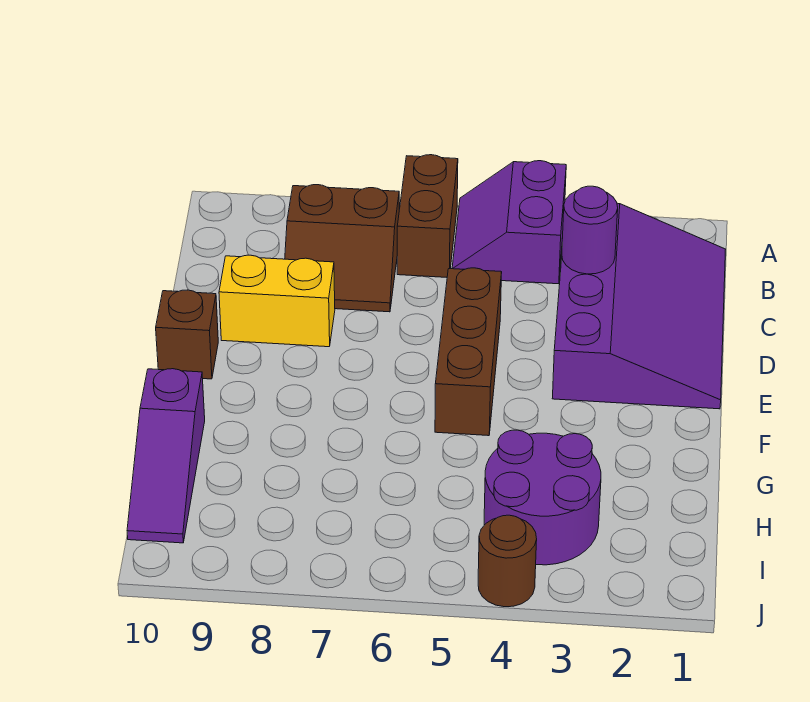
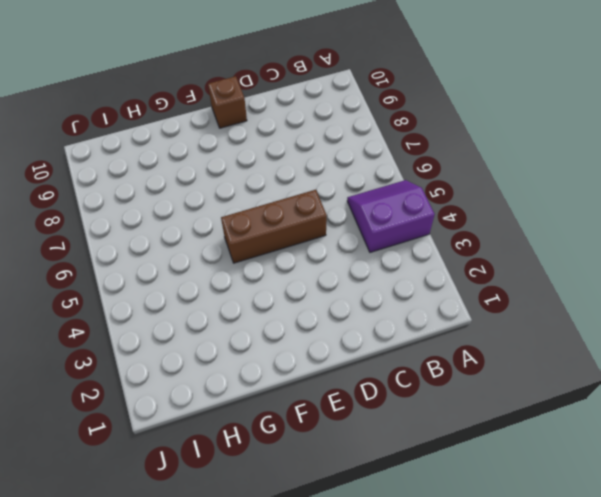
none -> brown brick A6:B6 level 1
none -> purple slope B1:E3 level 1 top 3

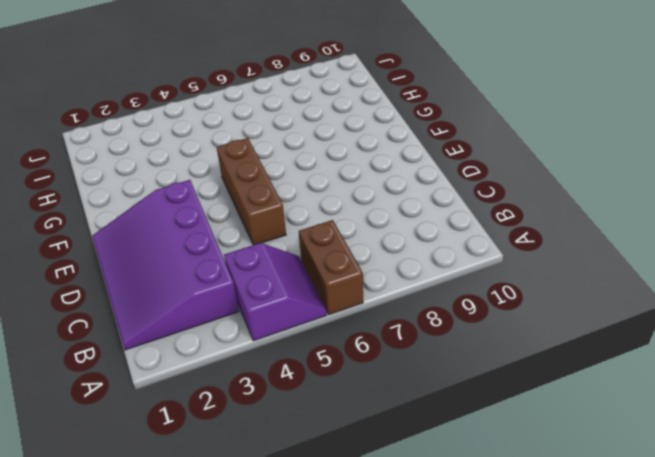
none -> brown slope B7:C8 level 1 top B
none -> yellow brick D8:D9 level 1

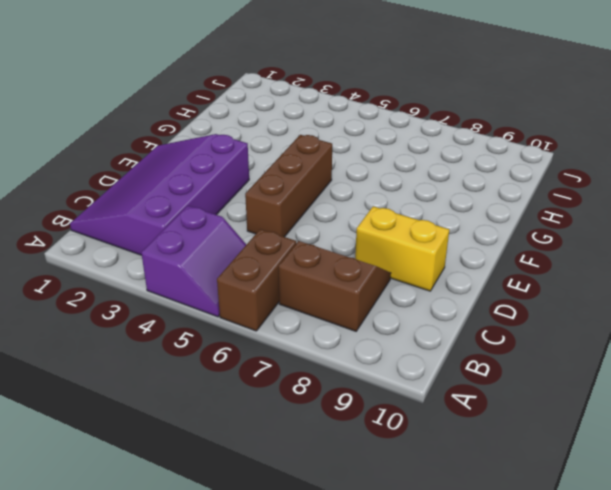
none -> brown brick E10 level 1
none -> purple slope G10:I10 level 1 top G

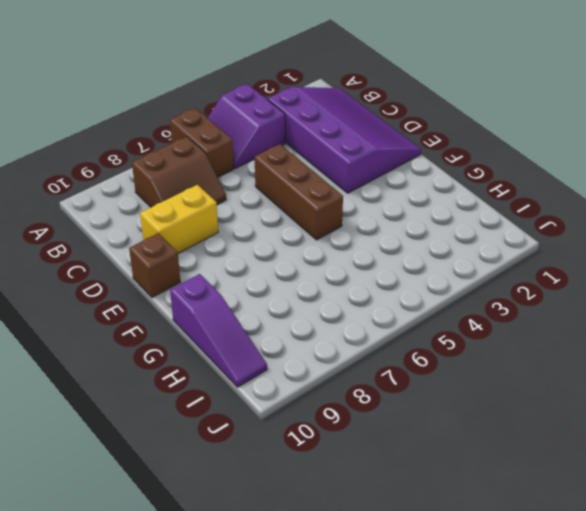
none -> purple round brick H3:I4 level 1
none -> brown round brick J4 level 1

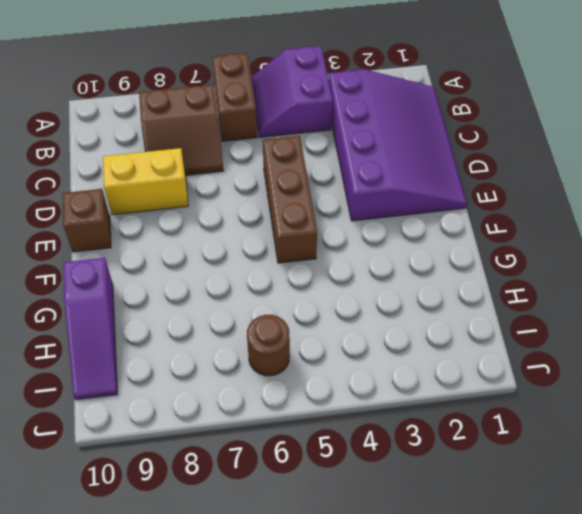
brown round brick I6 level 1 -> brown round brick J4 level 1
none -> purple round brick H3:I4 level 1
none -> purple round brick C3 level 2

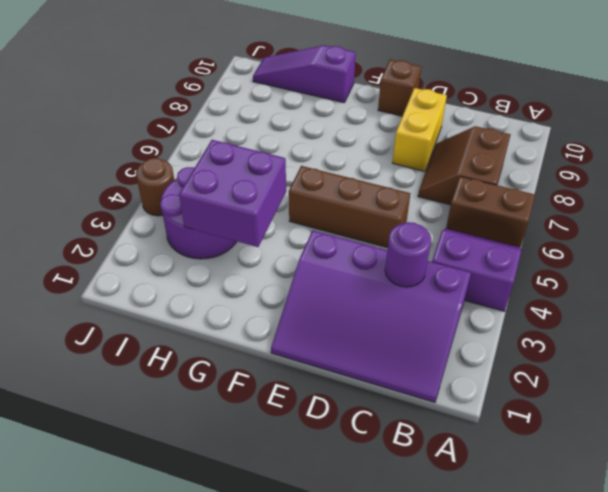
purple brick G3:H4 level 2 -> none

